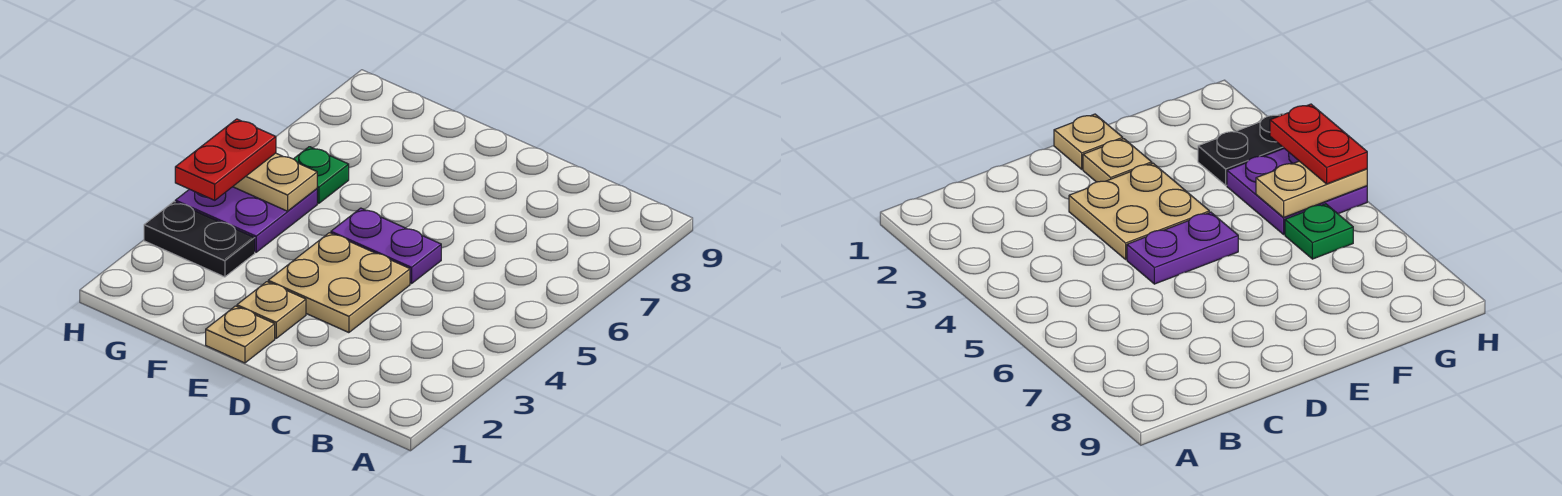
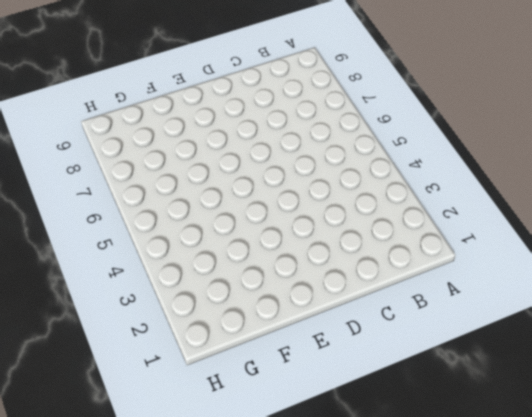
none -> tan plate D3:E4 level 1
none -> purple plate D5:E5 level 1

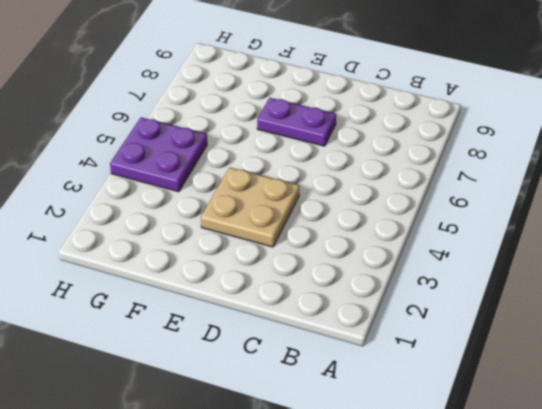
purple plate D7:E7 level 1 -> purple plate D5:E5 level 1
none -> tan plate E1 level 1
none -> tan plate E2 level 1

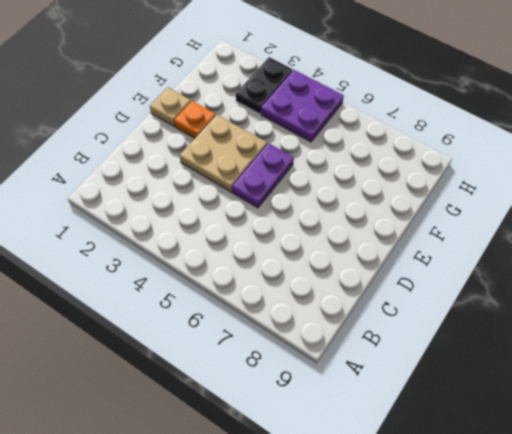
orange plate E2 level 1 -> tan plate E2 level 1
none -> green plate G6 level 1
none -> tan plate G5:H5 level 2

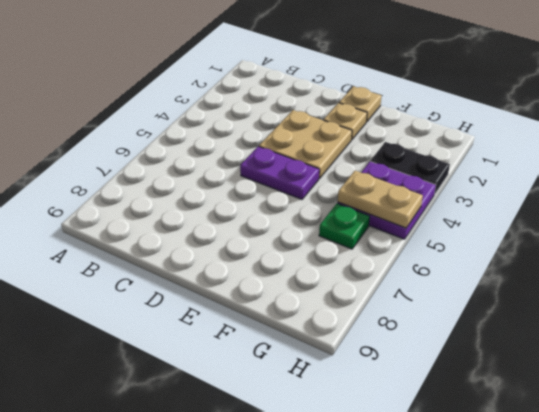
none -> red plate H4:H5 level 3

